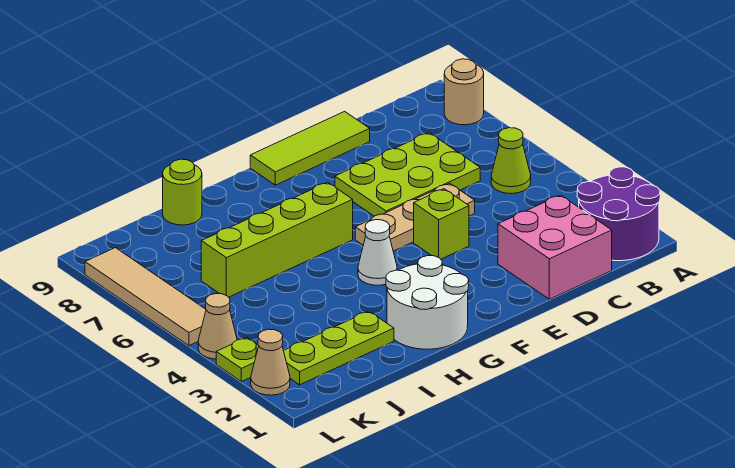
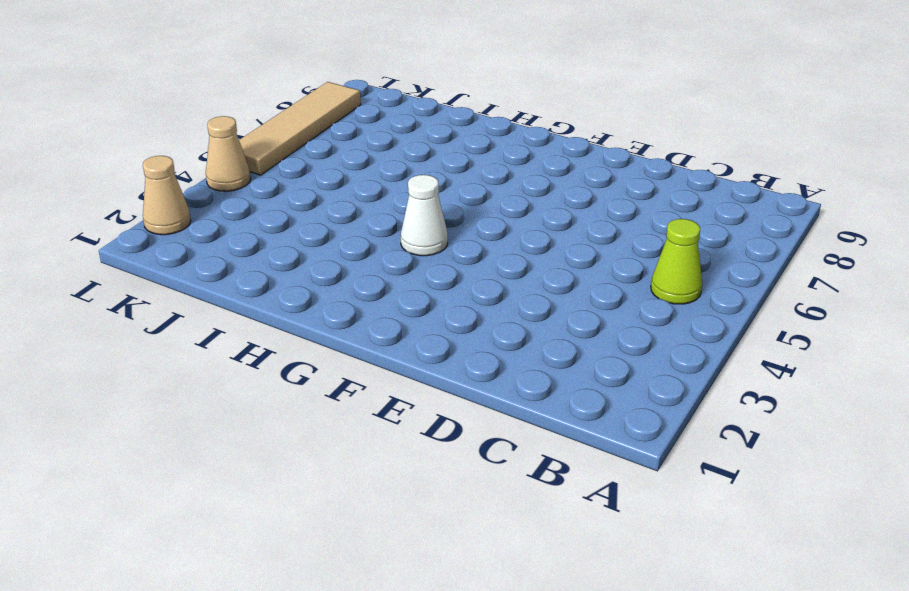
none -> purple round brick A1:B2 level 1
none -> tan round brick A8 level 1
none -> pink brick C1:D2 level 1

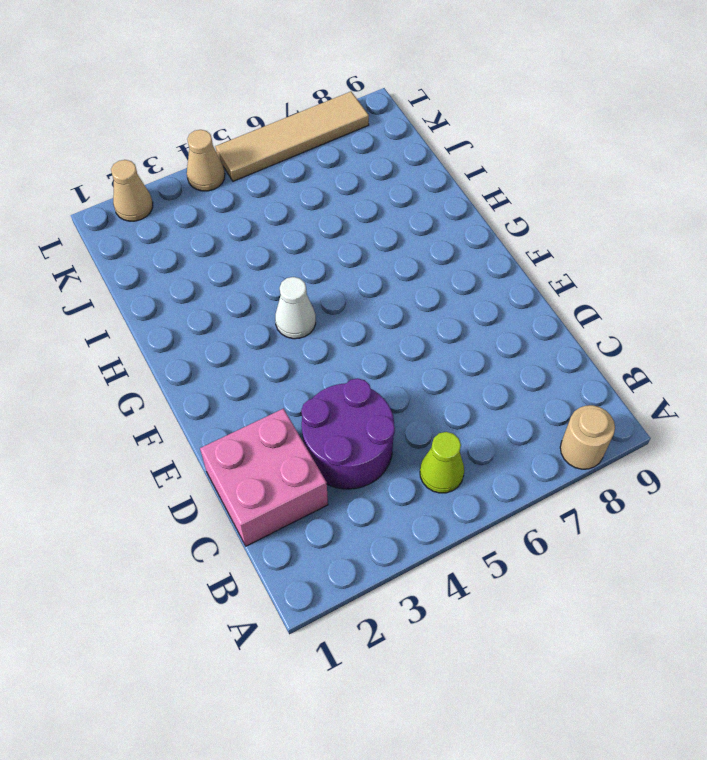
purple round brick C3:D4 level 1 -> purple round brick A1:B2 level 1
none -> lime plate C6:E7 level 1
none -> tan plate D5:F5 level 1
none -> lime tile D9:F9 level 1

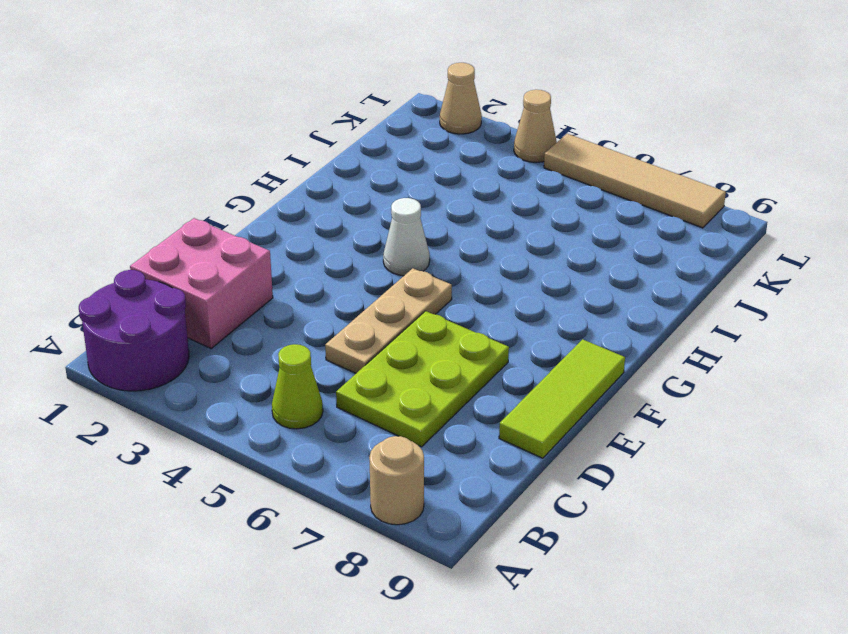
none -> lime brick E4 level 1
none -> white round brick G1:H2 level 1
none -> lime brick G6:J6 level 1

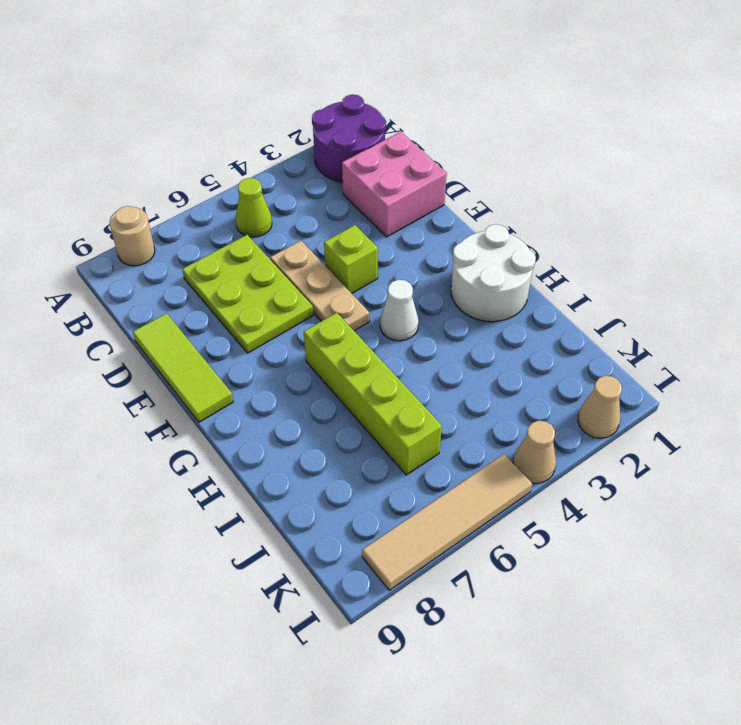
none -> lime plate I2:K2 level 1
none -> lime round brick I9 level 1
none -> lime plate L3 level 1

